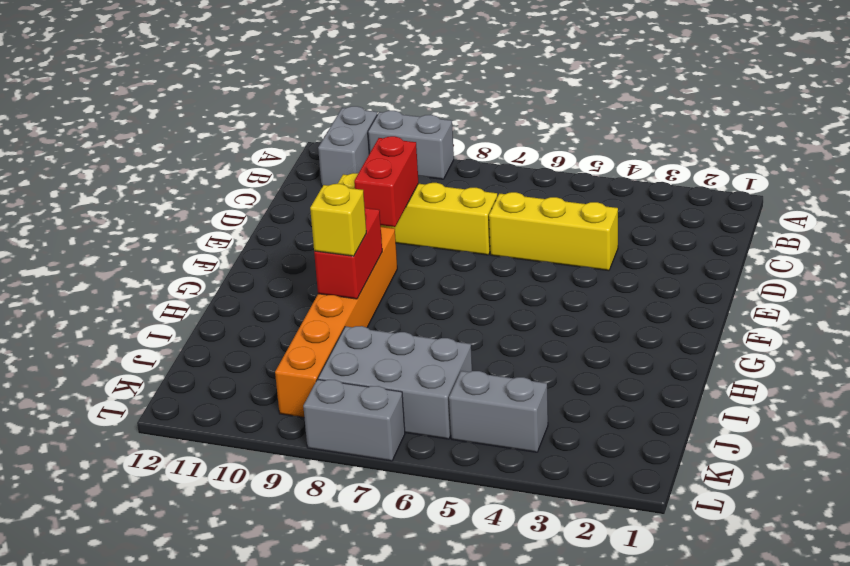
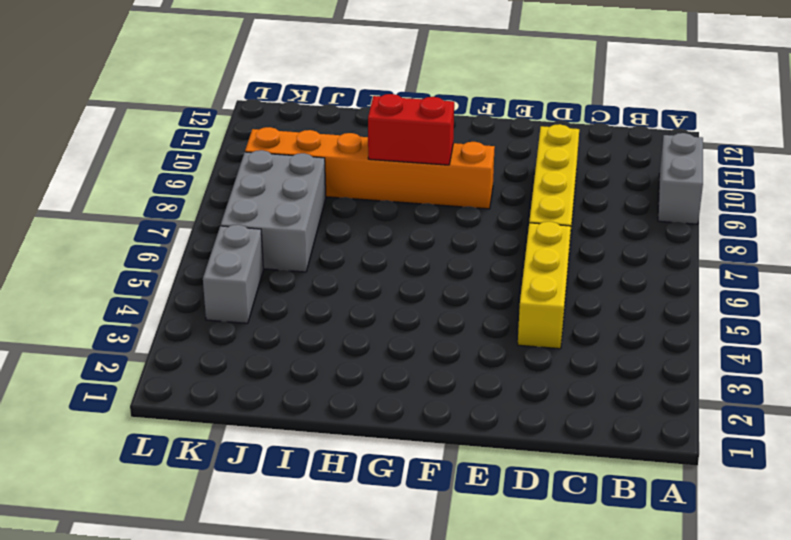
none -> grey brick A11:B11 level 1
none -> grey brick L7:L8 level 1

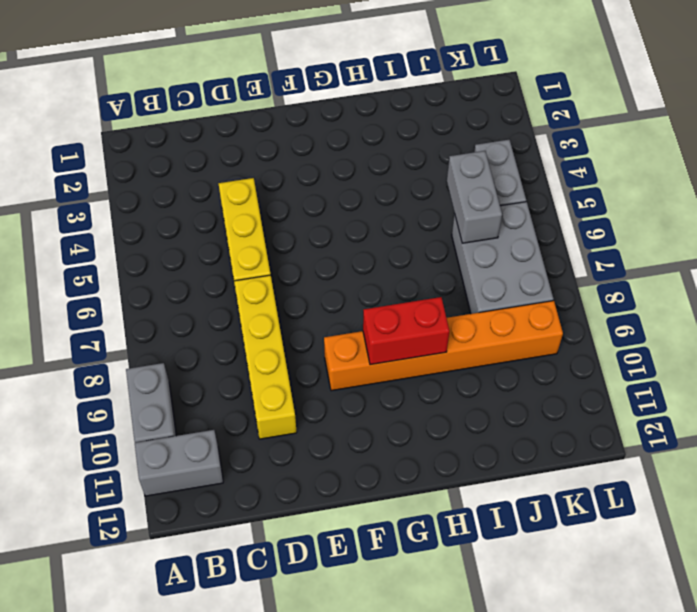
grey brick J5:J6 level 2 -> grey brick L7:L8 level 1
none -> red brick D9:E9 level 2
none -> yellow brick H9 level 3

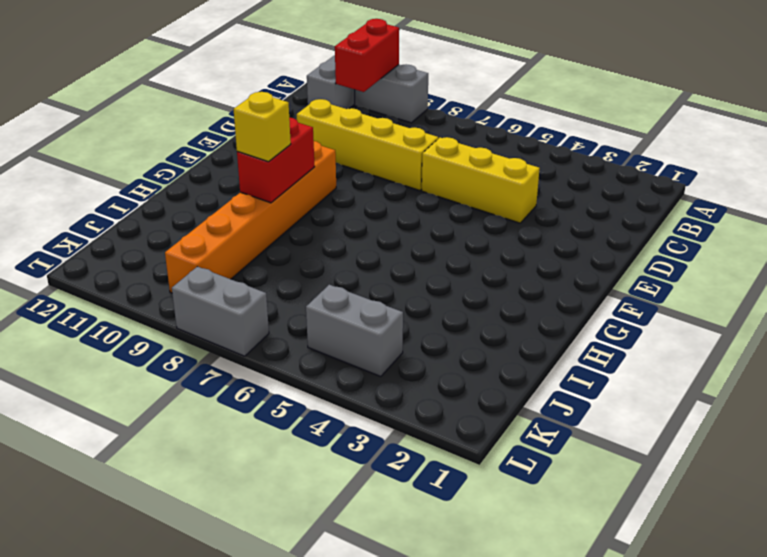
red brick A10:B10 level 2 -> red brick D9:E9 level 2
none -> grey brick J6:K8 level 1

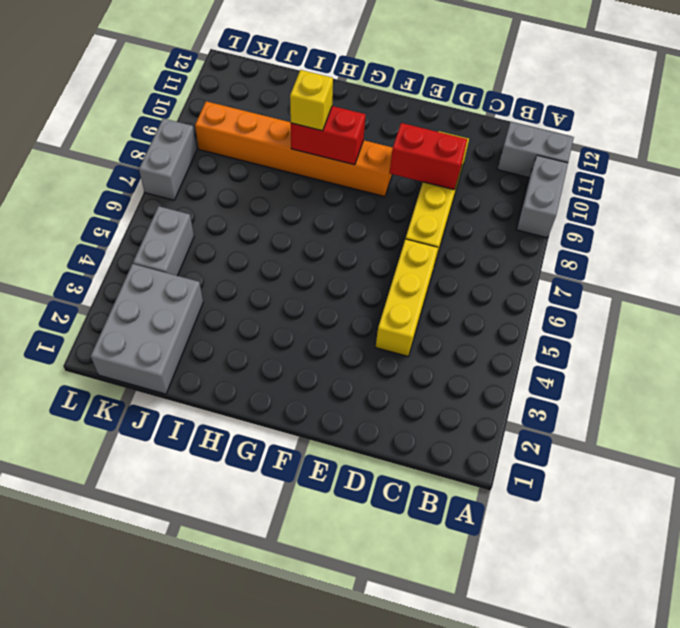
grey brick J1:K3 level 1 -> grey brick J6:K8 level 1

